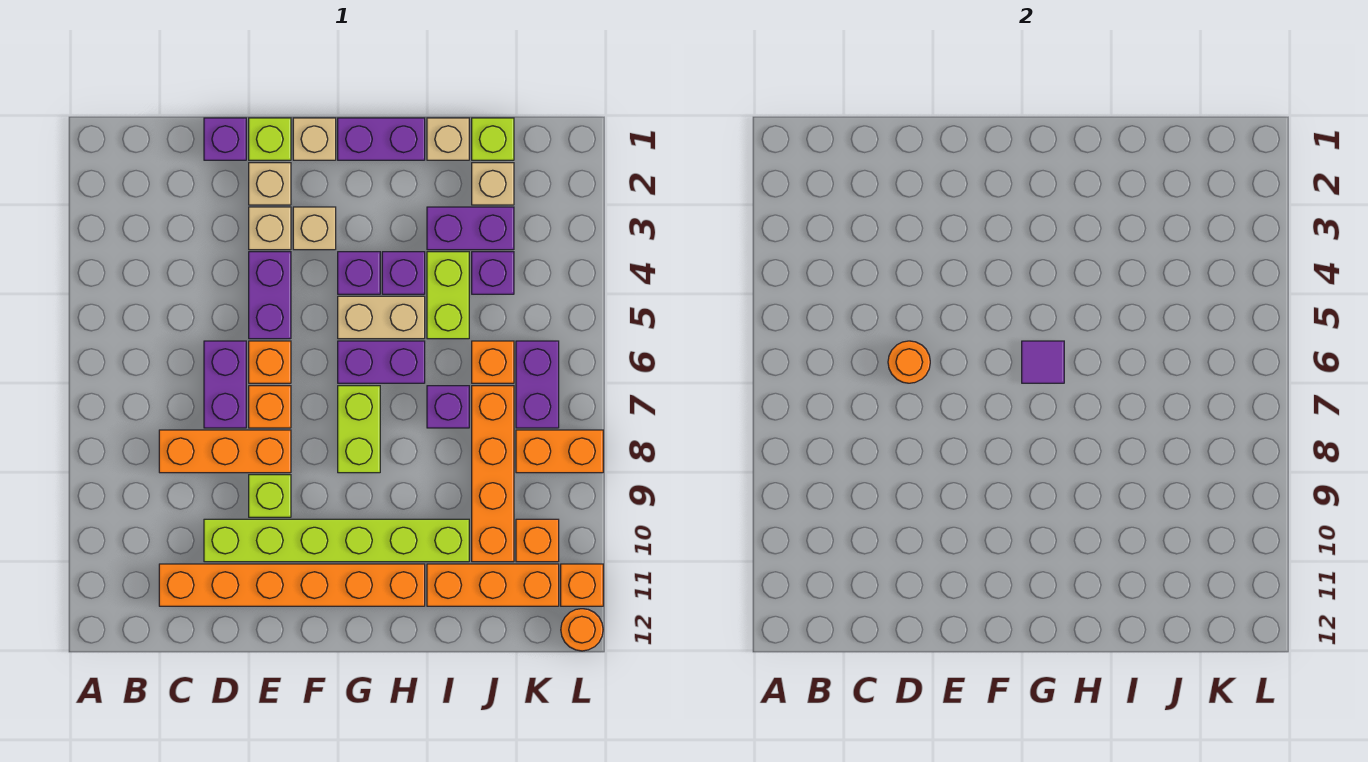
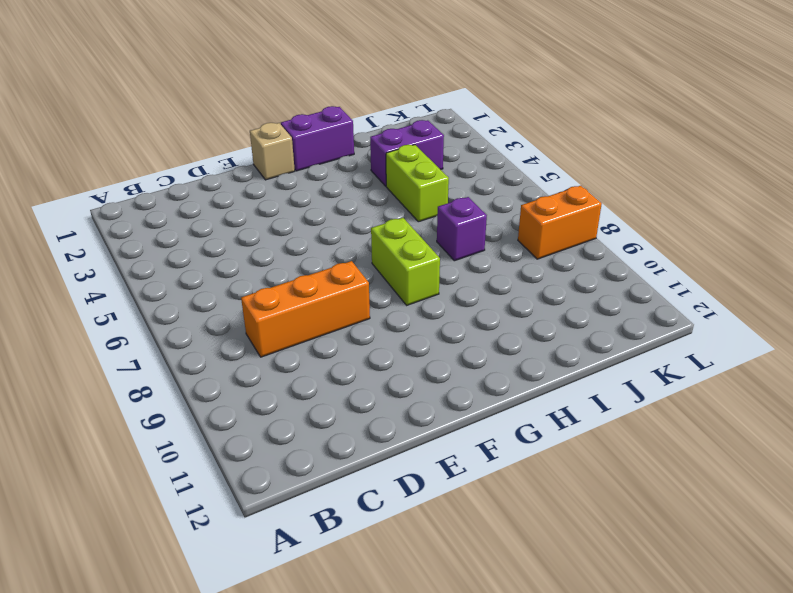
none -> orange brick C11:H11 level 1
none -> purple brick D1 level 1
none -> purple brick D6:D7 level 1
none -> lime brick D10:I10 level 1

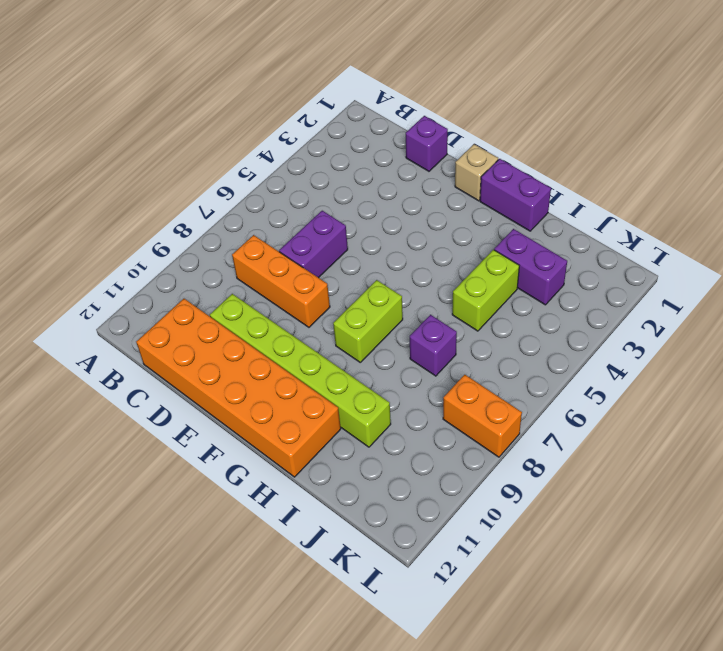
orange brick C11:H12 level 1 -> orange brick C11:H11 level 1
none -> lime brick E1 level 1
none -> tan brick E2 level 1
none -> tan brick E3 level 1
none -> purple brick E4:E5 level 1

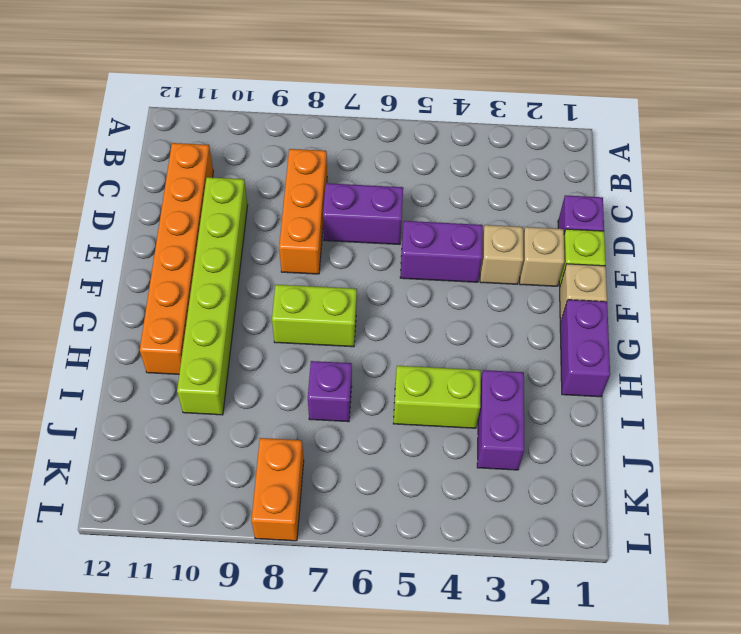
none -> orange brick E6 level 1
none -> orange brick E7 level 1
none -> lime brick E9 level 1
none -> tan brick F3 level 1

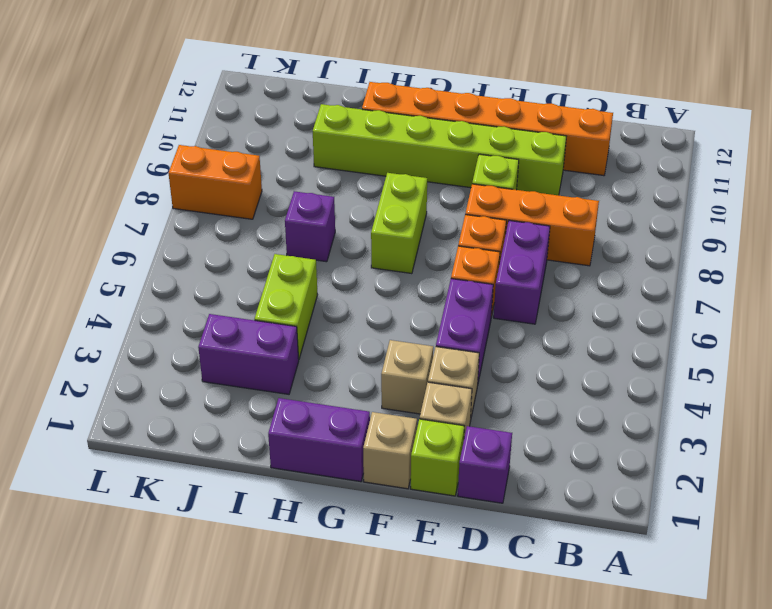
none -> purple brick G4 level 1
none -> tan brick G5:H5 level 1
none -> purple brick G6:H6 level 1
none -> purple brick H4 level 1

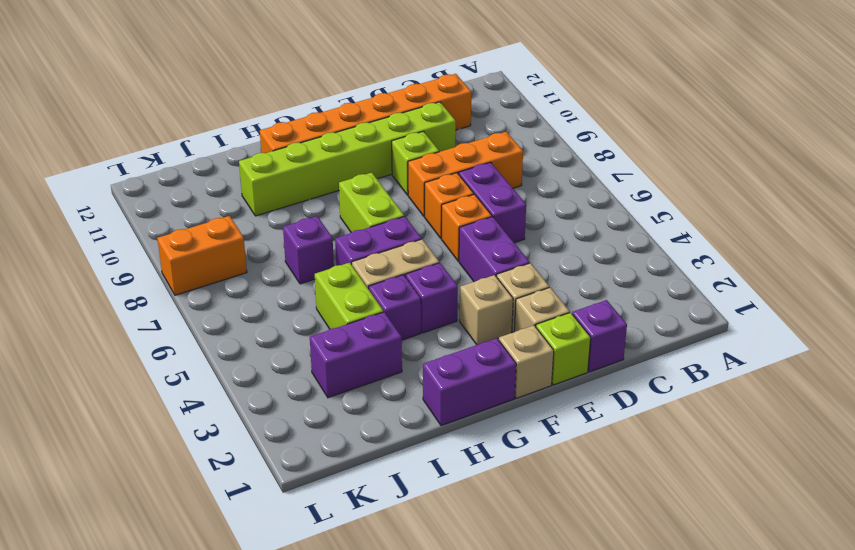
none -> tan brick I1 level 1
none -> orange brick I11:K11 level 1
none -> lime brick J1 level 1
none -> tan brick J2 level 1

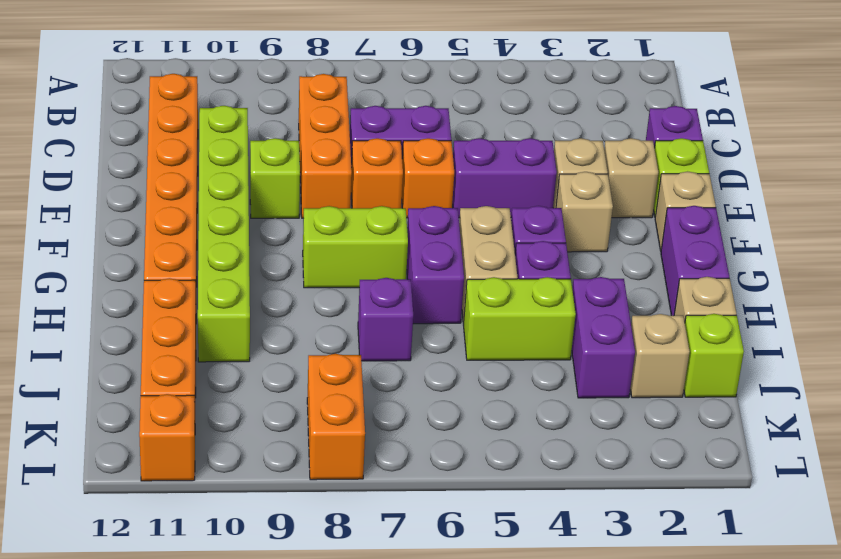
none -> purple brick J4 level 1
none -> orange brick J6 level 1
none -> orange brick J7:J10 level 1
none -> purple brick K6:K7 level 1

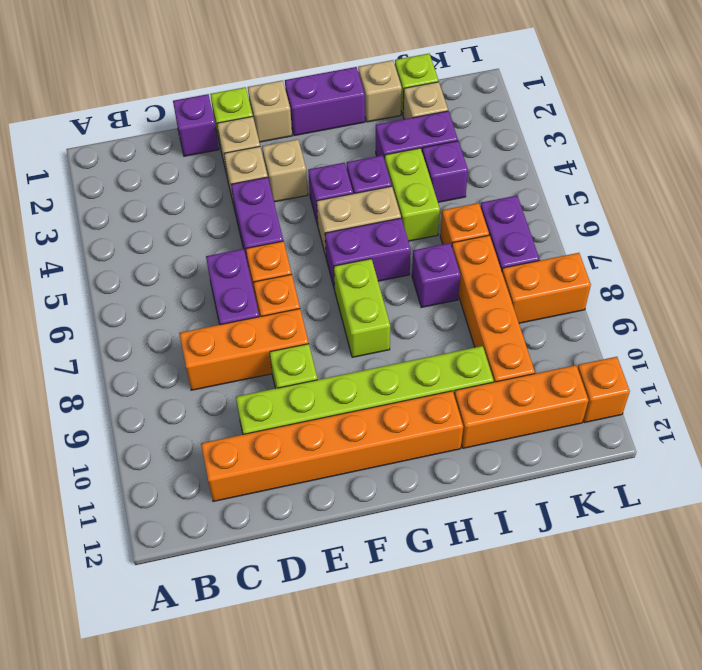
none -> orange brick K10 level 1
none -> orange round brick L12 level 1
none -> orange round brick D6 level 2
none -> purple tile G6 level 2

